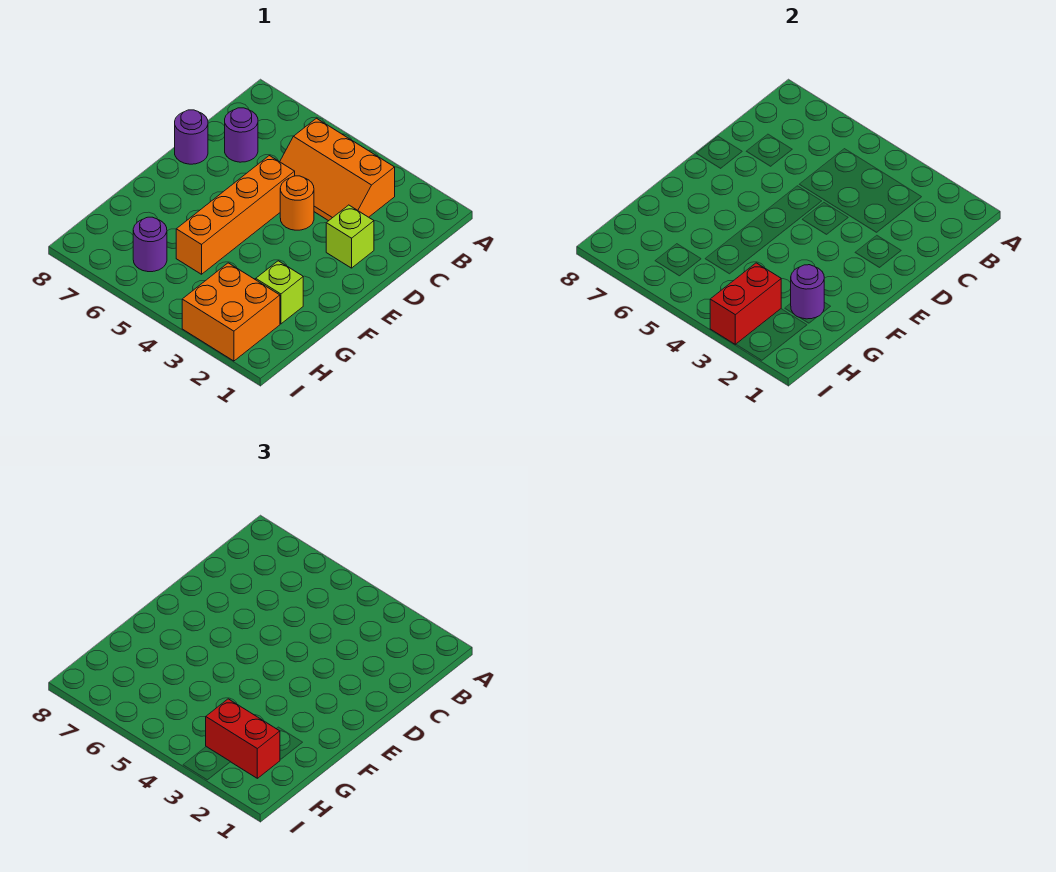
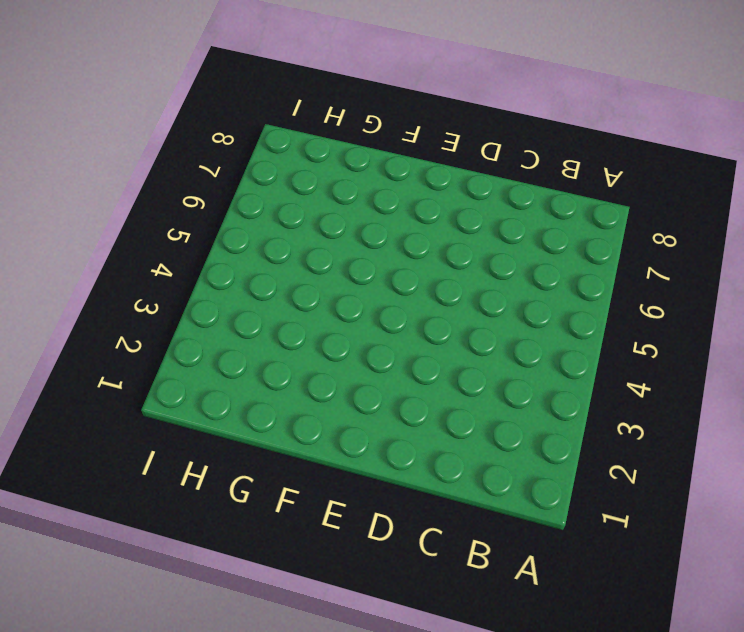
none -> orange slope B3:C5 level 1 top B
none -> purple round brick C7 level 1
none -> lime brick D2 level 1

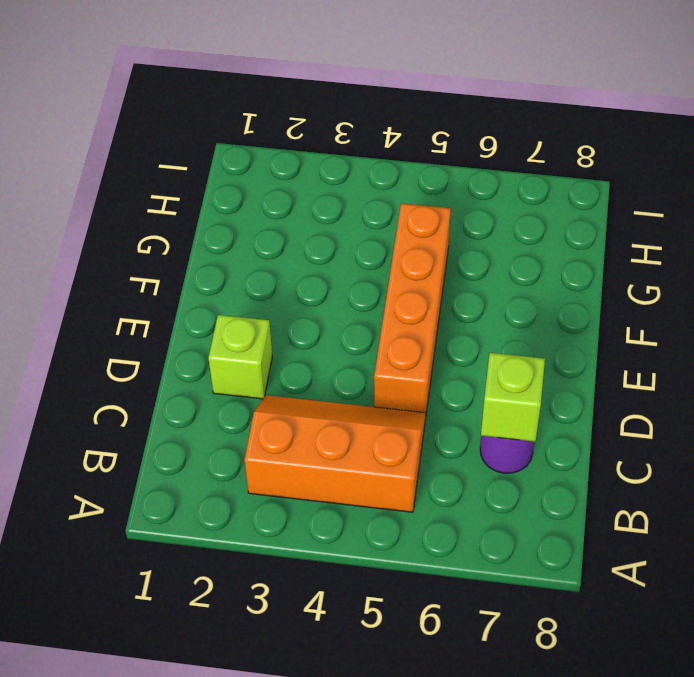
lime brick C7 level 2 -> lime brick G2 level 1
none -> orange round brick D4 level 1
none -> purple round brick D8 level 1
none -> orange brick H2:I3 level 1

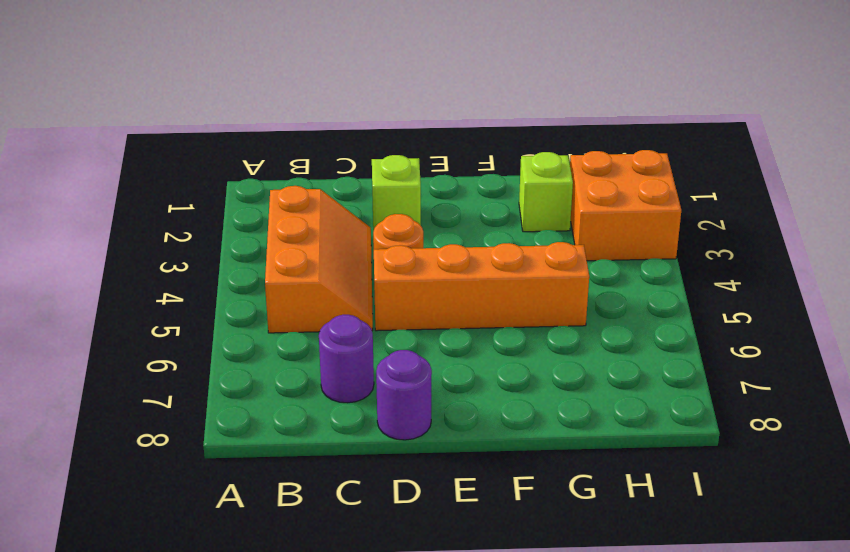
none -> purple round brick H6 level 1
none -> purple round brick G2 level 2
none -> red brick H3:I3 level 2

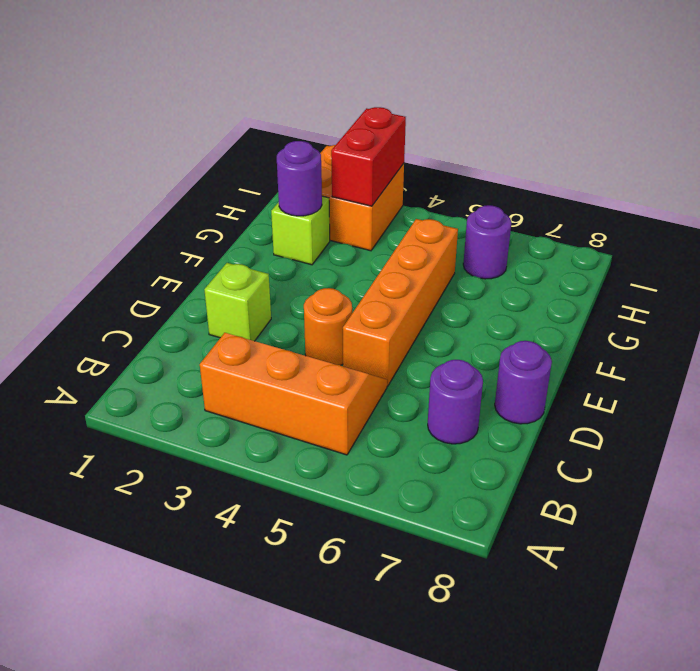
none -> red brick H2:H3 level 3

